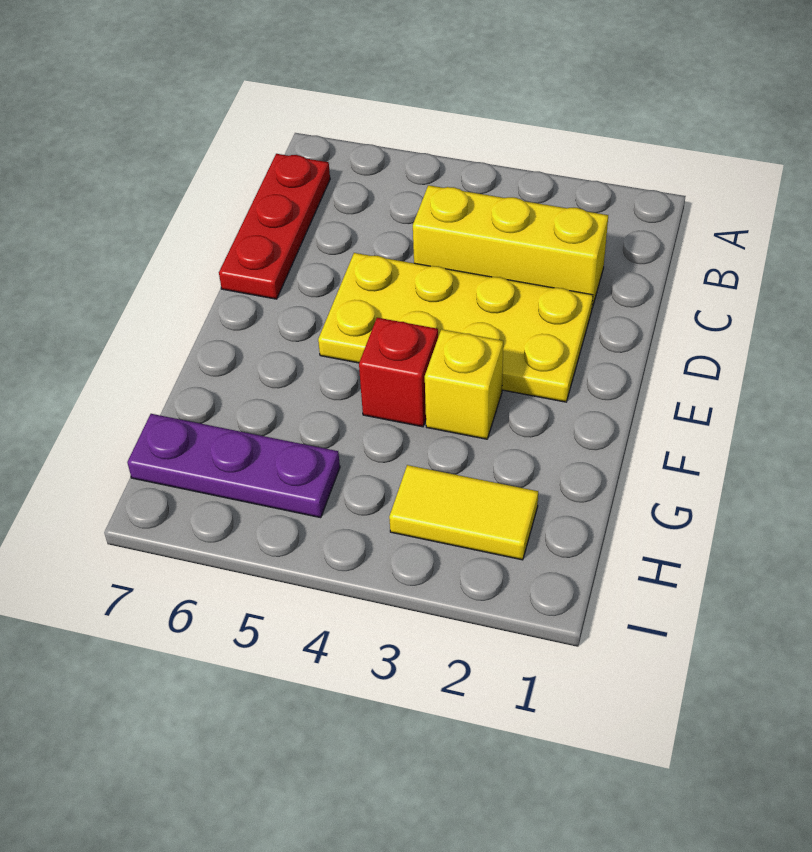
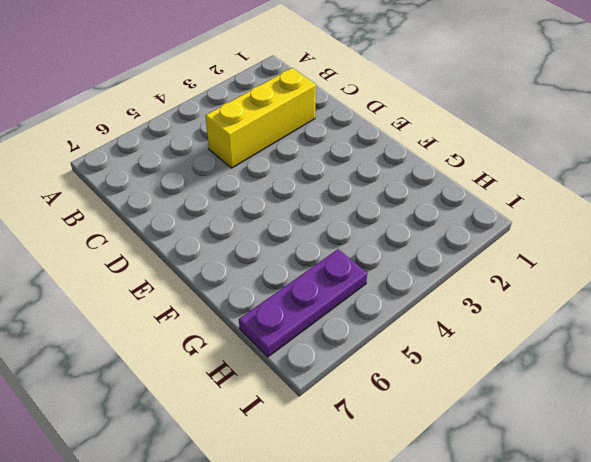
none -> red plate B7:D7 level 1
none -> yellow plate D2:E5 level 1

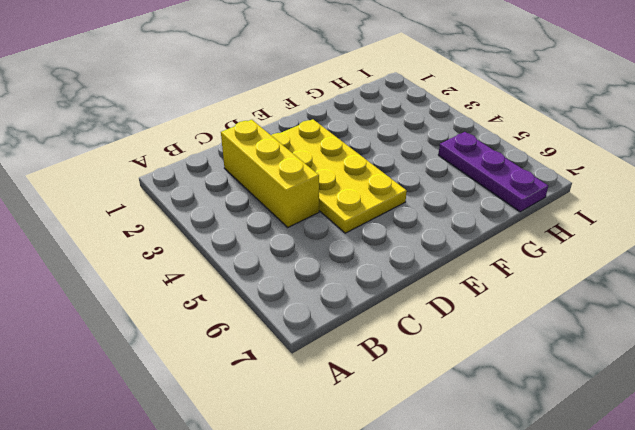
none -> red plate B7:D7 level 1
none -> yellow brick F3 level 1

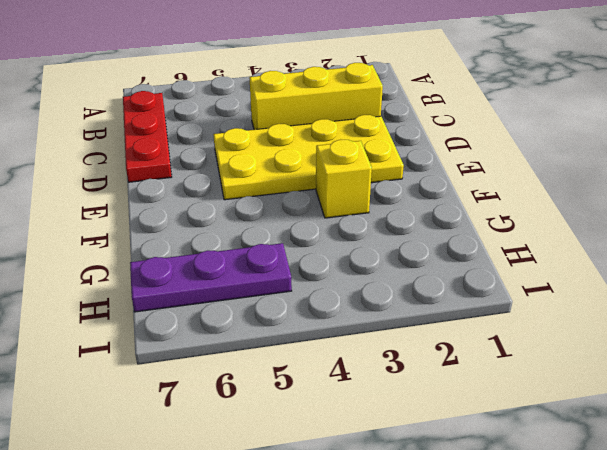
none -> red brick F4 level 1
none -> yellow tile H2:H3 level 1

